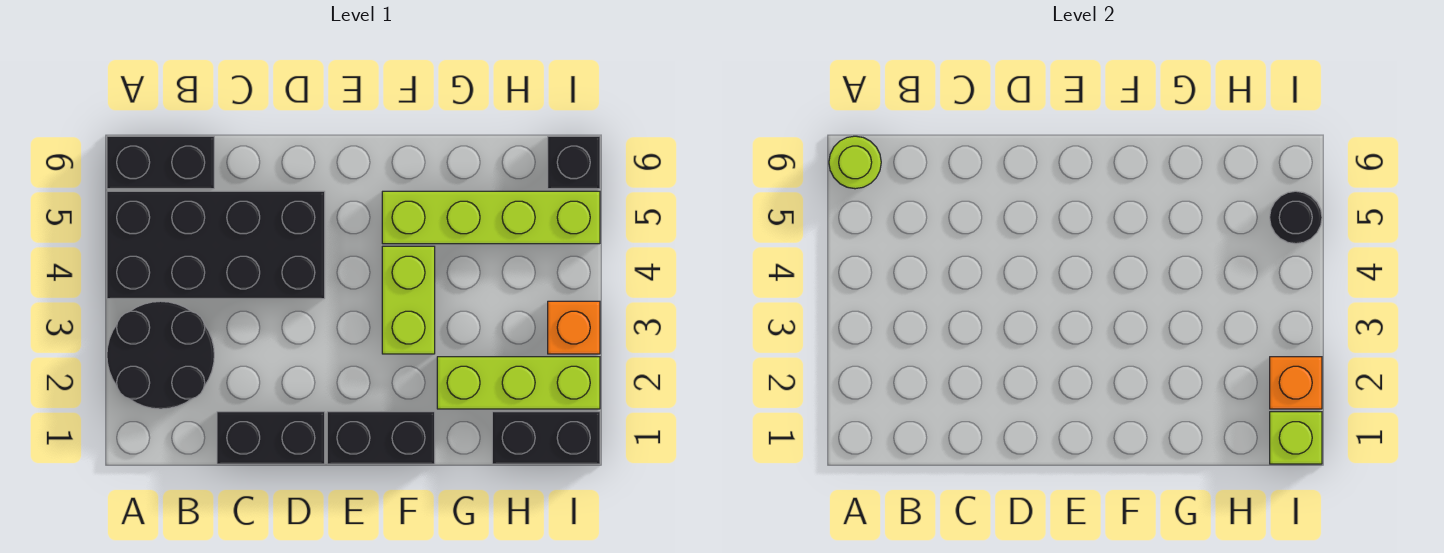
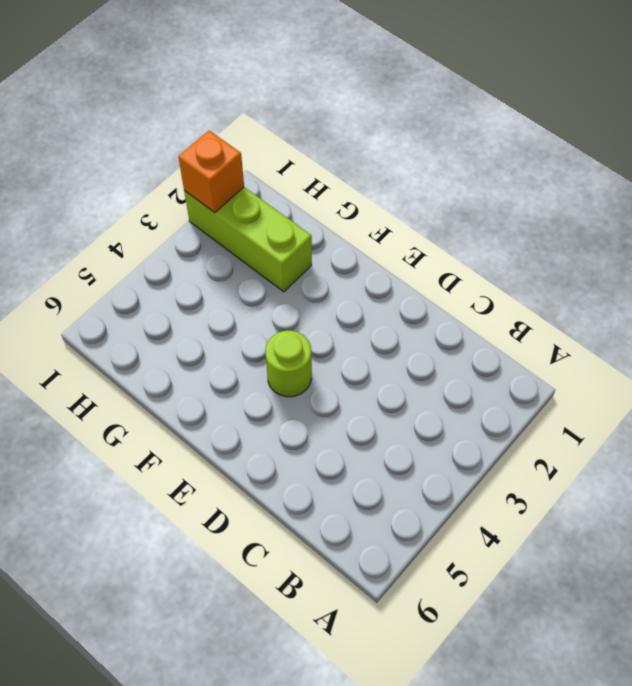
lime round brick E4 level 1 -> lime round brick A6 level 2
none -> black round brick A2:B3 level 1
none -> black brick A4:D5 level 1
none -> black brick A6:B6 level 1

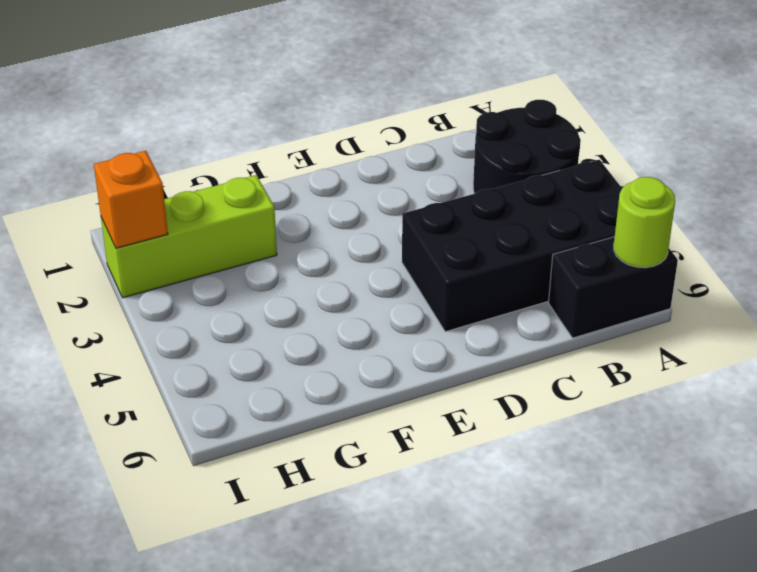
none -> black brick C1:D1 level 1
none -> black brick E1:F1 level 1
none -> lime brick F3:F4 level 1

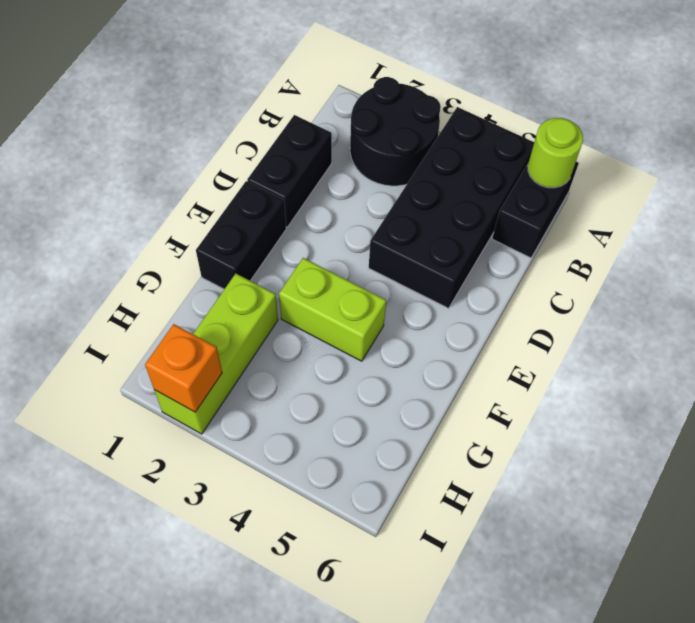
none -> lime brick F5:I5 level 1
none -> black brick H1:I1 level 1
none -> orange brick I3 level 1

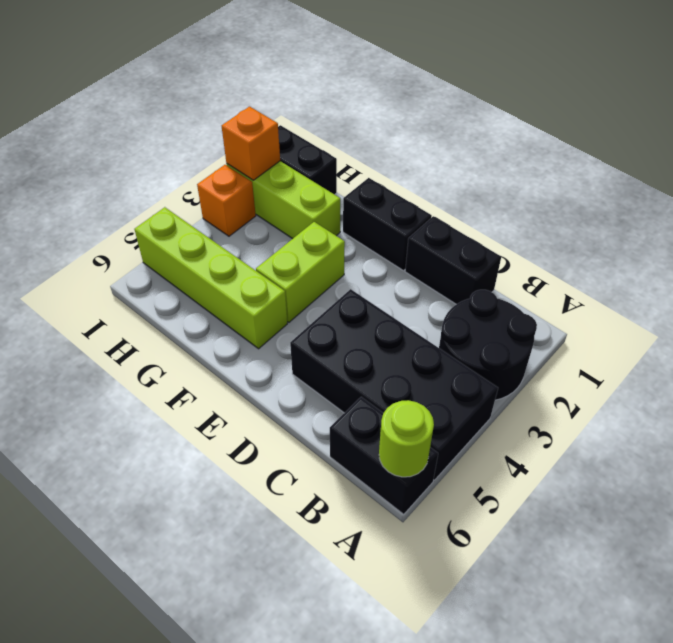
none -> black brick I6 level 1
none -> lime brick I1 level 2
none -> black round brick I5 level 2

